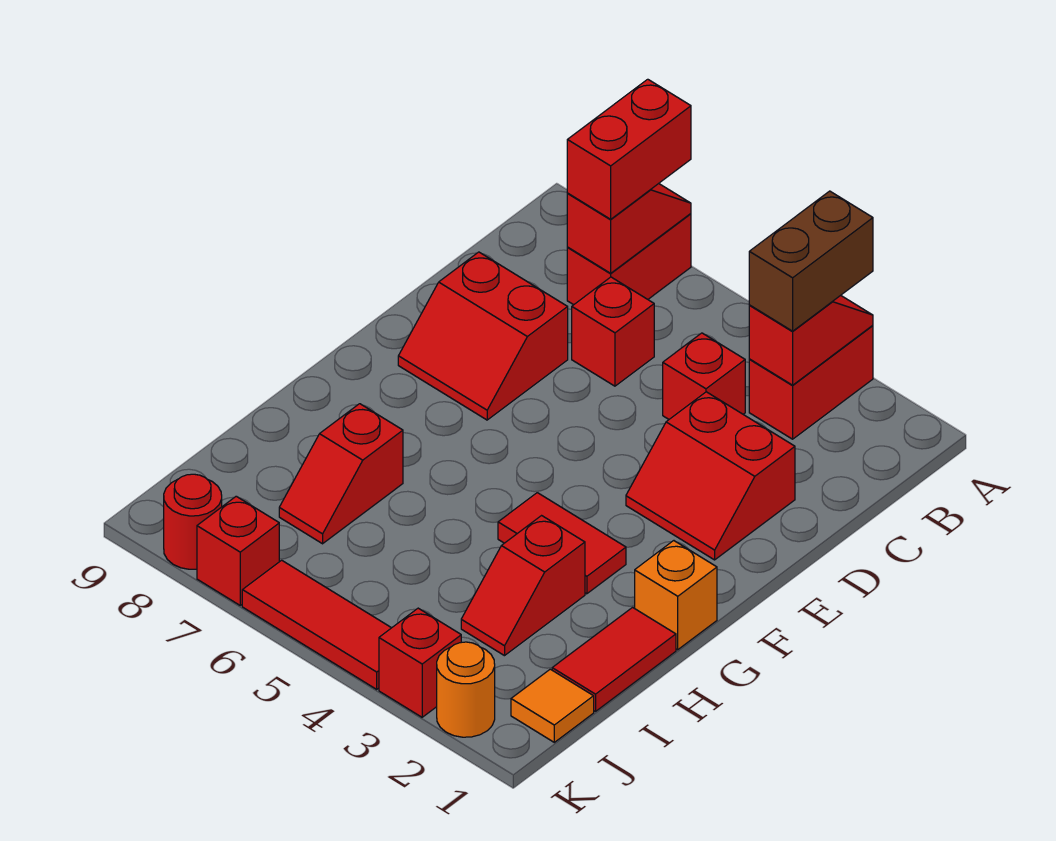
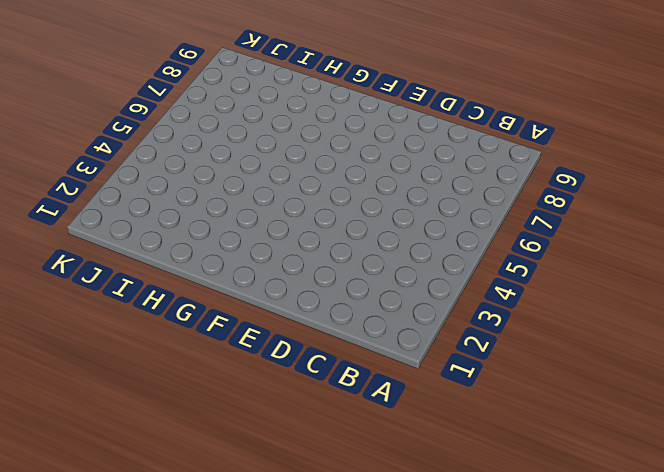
none -> red brick A3:B3 level 1
none -> red brick A7:B7 level 1
none -> red brick C4 level 1

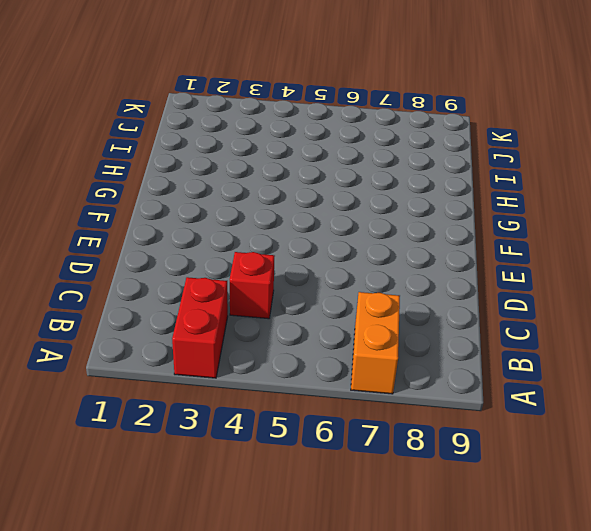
orange brick A7:B7 level 1 -> red brick A7:B7 level 1
none -> red brick C6 level 1
none -> red slope D2:E3 level 1 top D
none -> red slope D7:E8 level 1 top D

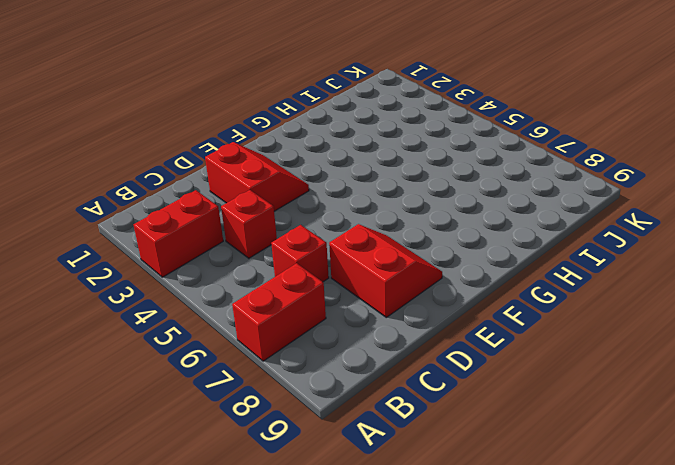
none -> orange brick G1 level 1
none -> red tile G3:G4 level 1
none -> red tile H1:I1 level 1

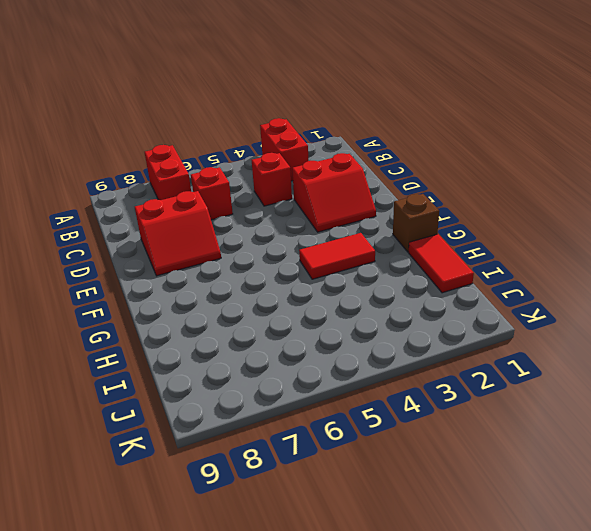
brown brick G1 level 1 -> orange brick G1 level 1
none -> red slope H3:I3 level 1 top H
none -> red slope H7:I7 level 1 top H
none -> orange tile J1 level 1

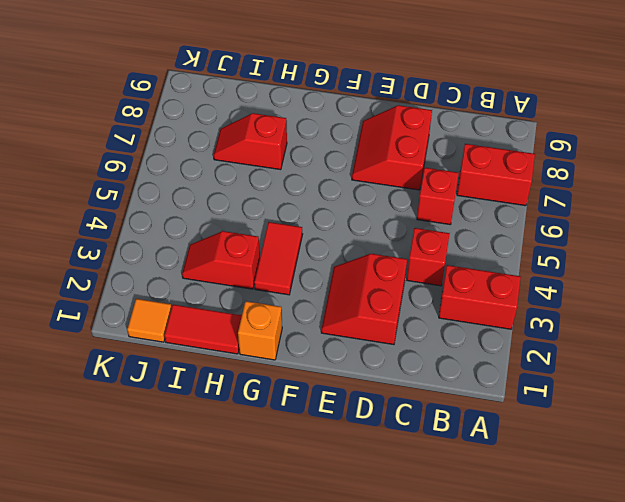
none -> orange round brick K2 level 1
none -> red brick K3 level 1
none -> red tile K4:K6 level 1

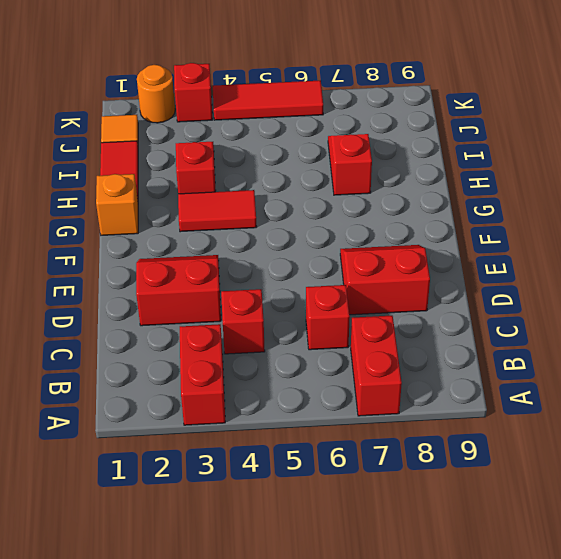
none -> red brick K7 level 1
none -> red round brick K8 level 1
none -> red slope A3:B3 level 2 top B

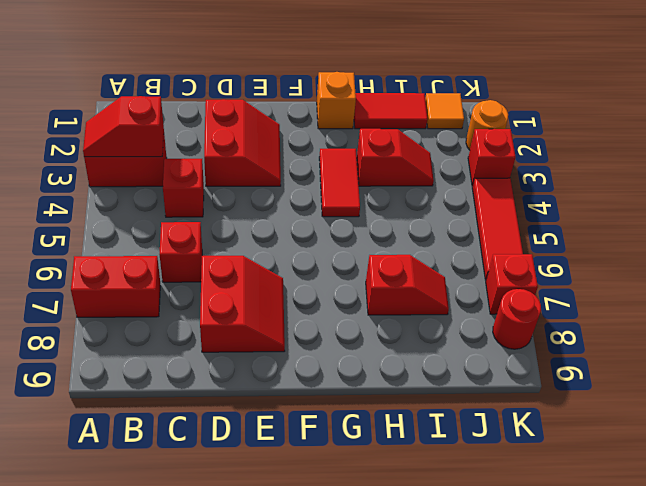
none -> red slope A7:B7 level 2 top B
none -> brown brick A3:B3 level 3
none -> red brick A7:B7 level 3

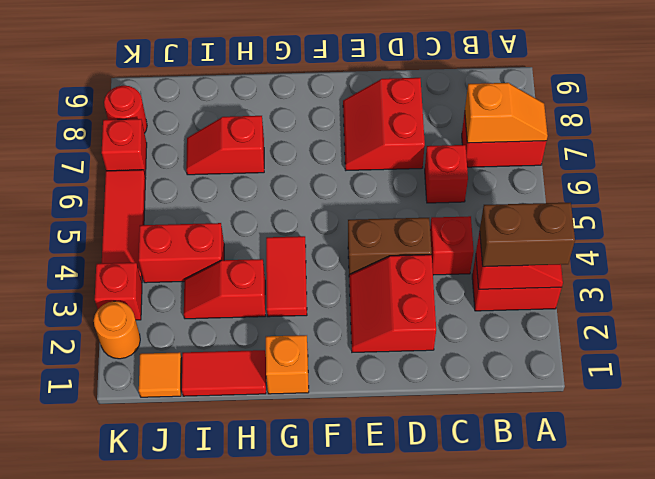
orange slope A7:B7 level 2 top B -> red slope A7:B7 level 2 top B
brown brick D4:E4 level 1 -> none
red brick I4:J4 level 1 -> red brick A7:B7 level 3

